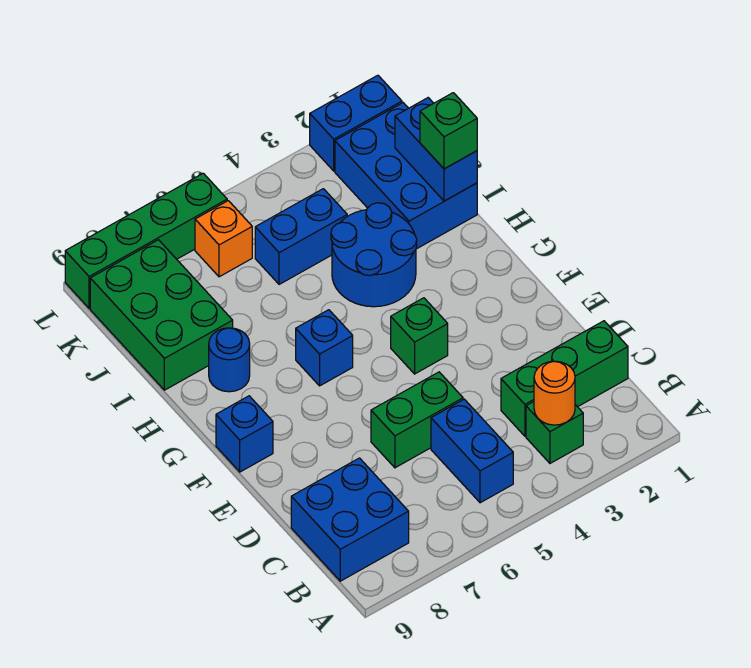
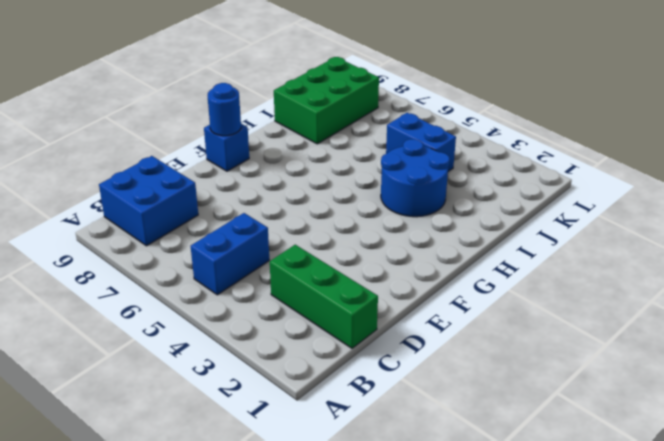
blue round brick F9 level 2 -> blue round brick H8 level 1
none -> green brick B3 level 1
none -> green brick D5:D6 level 1
none -> green brick F4 level 1

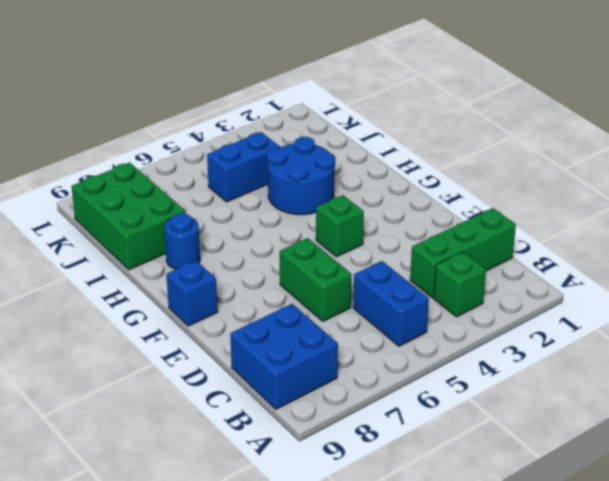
green brick D6:E6 level 1 -> green brick D5:D6 level 1
none -> blue brick G6 level 1
none -> blue brick I1:K2 level 1
none -> orange brick K6 level 1

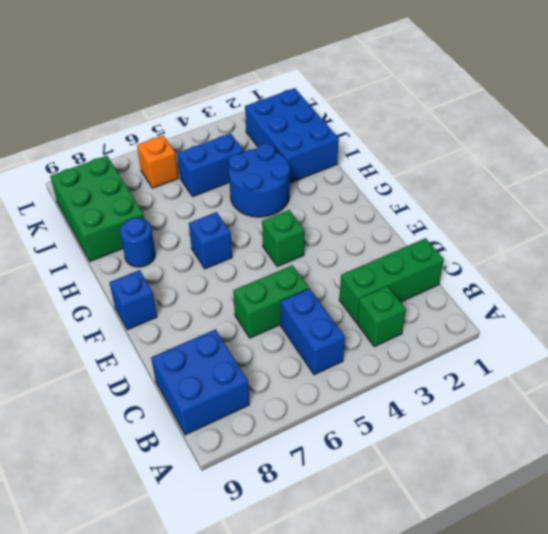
none -> blue brick L1:L2 level 1
none -> green brick L6:L9 level 1
none -> orange round brick B3 level 2

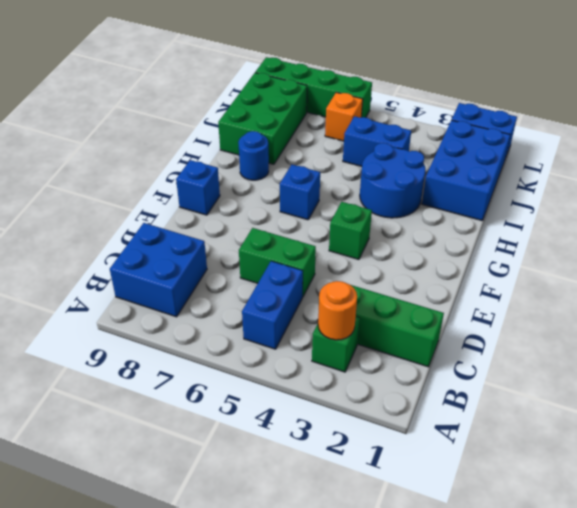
none -> blue brick I1:J1 level 2
none -> green brick I1 level 3

